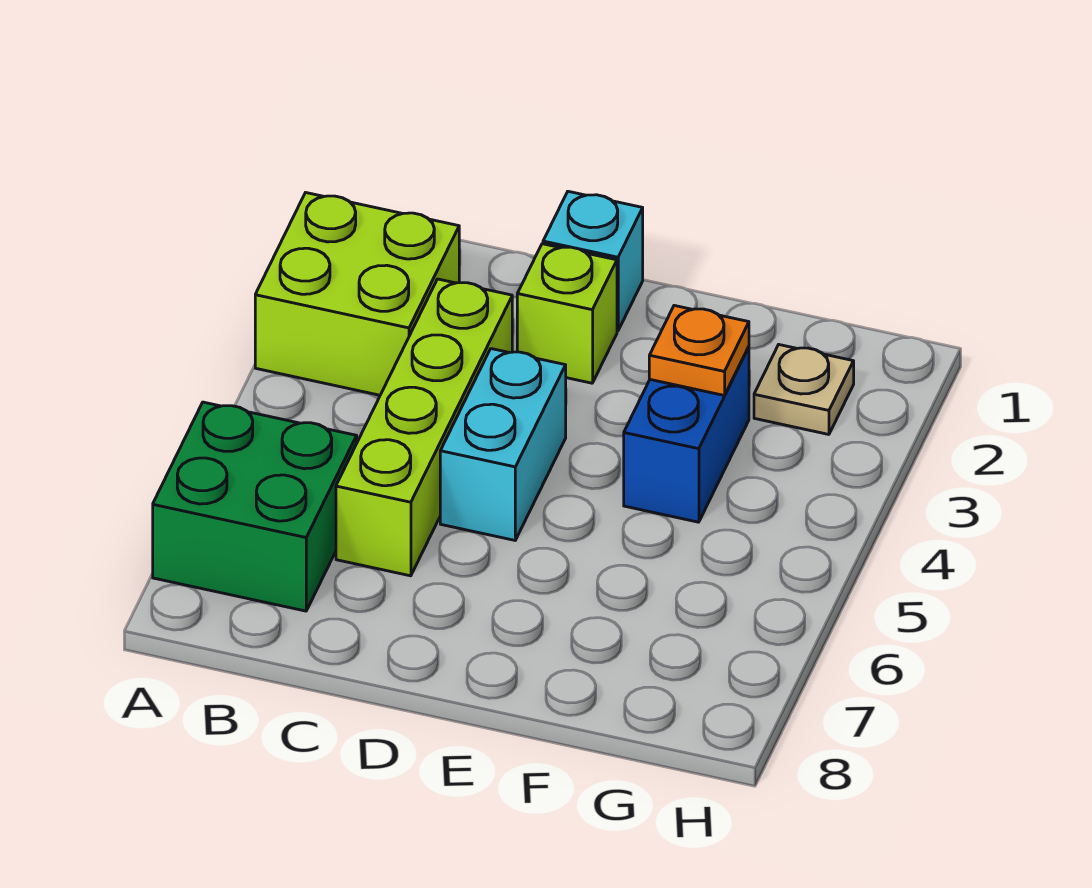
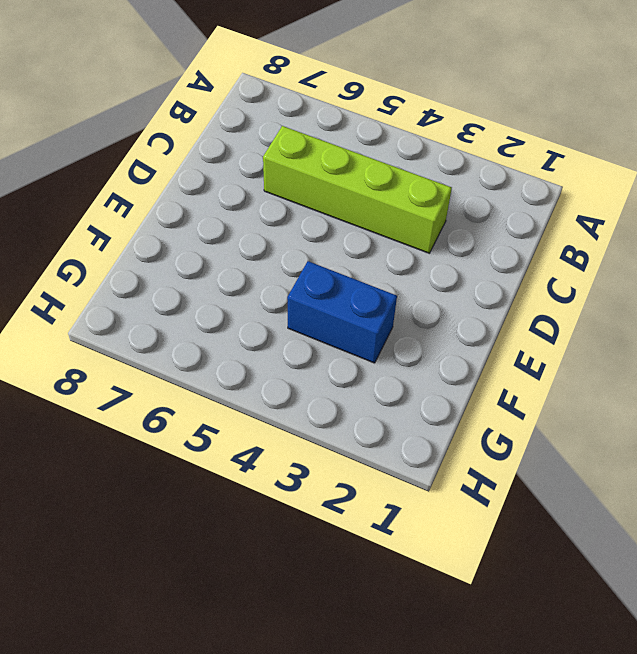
none -> lime brick A2:B3 level 1
none -> green brick A6:B7 level 1

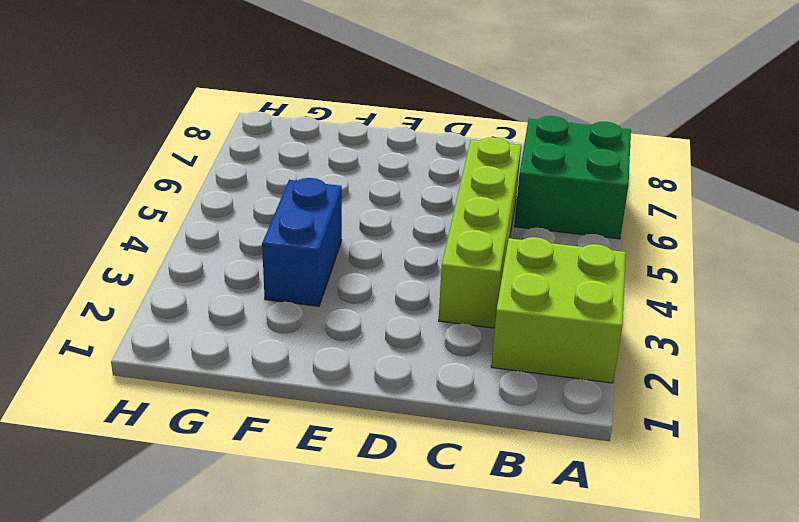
none -> cyan brick D1 level 1
none -> lime brick D2 level 1

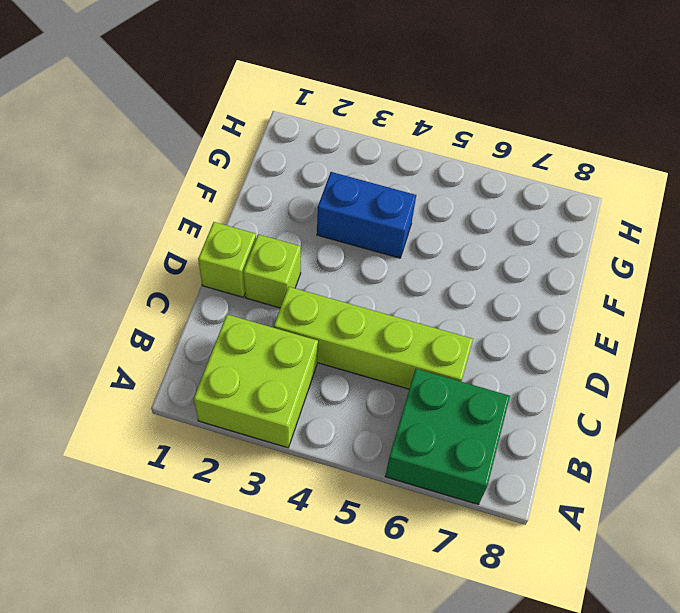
lime brick D1 level 1 -> cyan brick D1 level 1
none -> cyan brick D4:D5 level 1
none -> tan plate G2 level 1

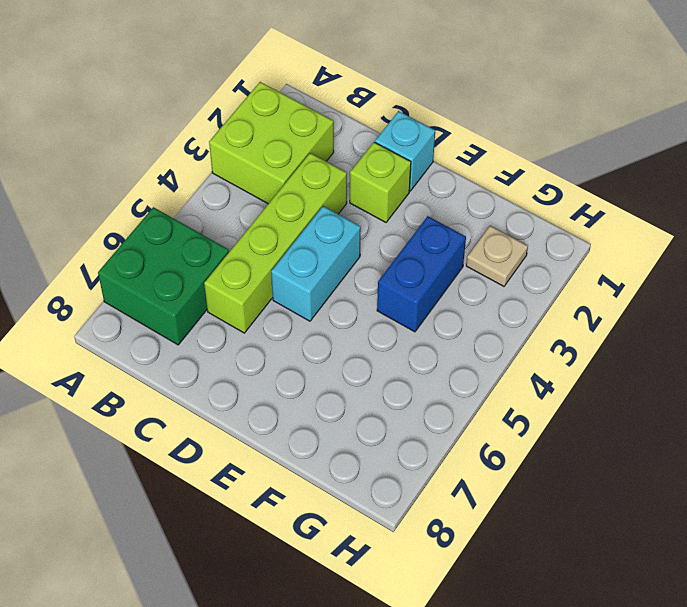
none -> orange plate F3 level 2

